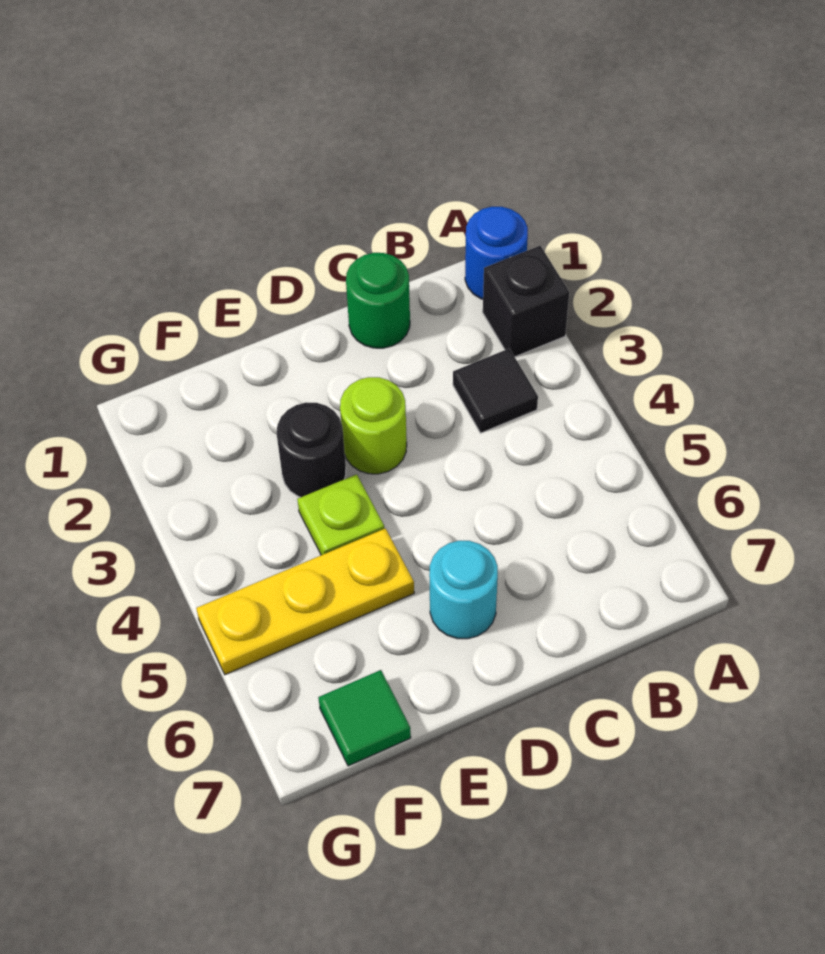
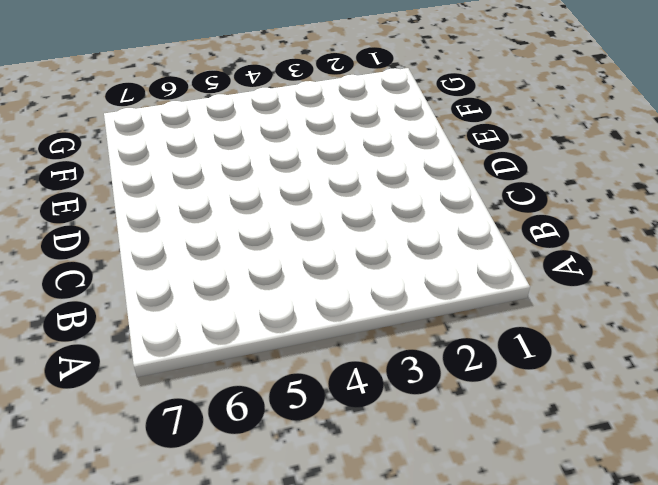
none -> blue round brick A1 level 1
none -> black brick A2 level 1

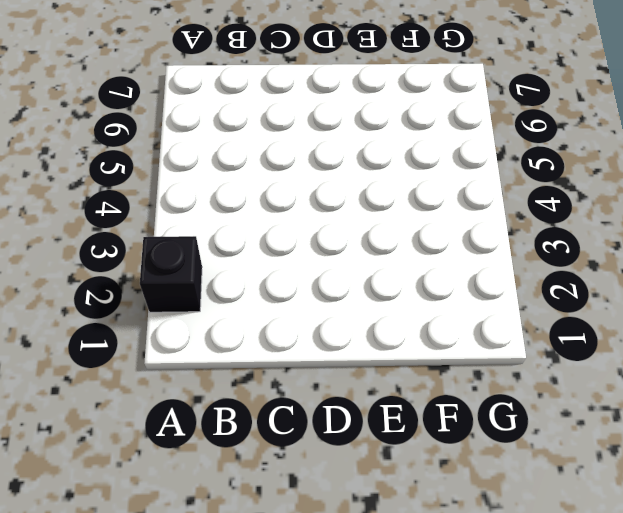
none -> blue round brick A1 level 1
none -> black tile B3 level 1

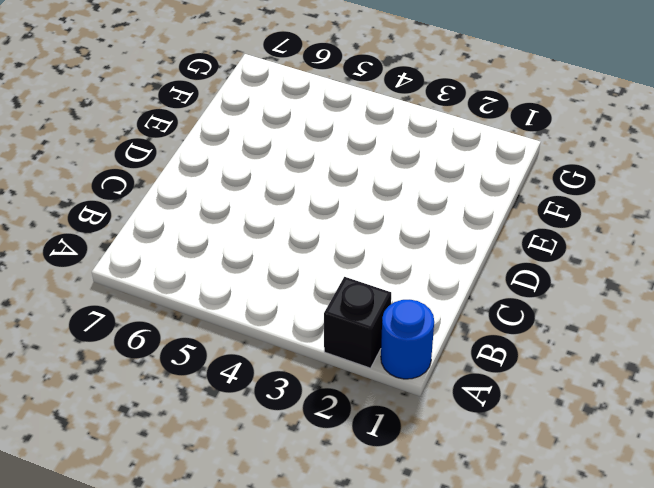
none -> black tile B3 level 1
none -> green round brick C1 level 1

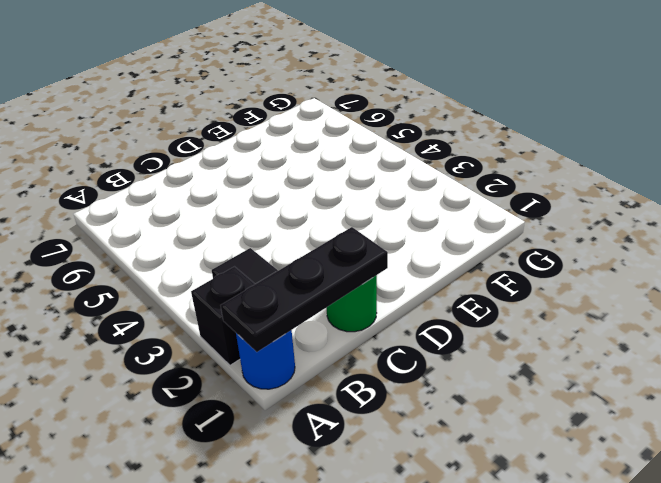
black plate A1:C1 level 2 -> none
none -> lime round brick D3 level 1
none -> cyan round brick D6 level 1

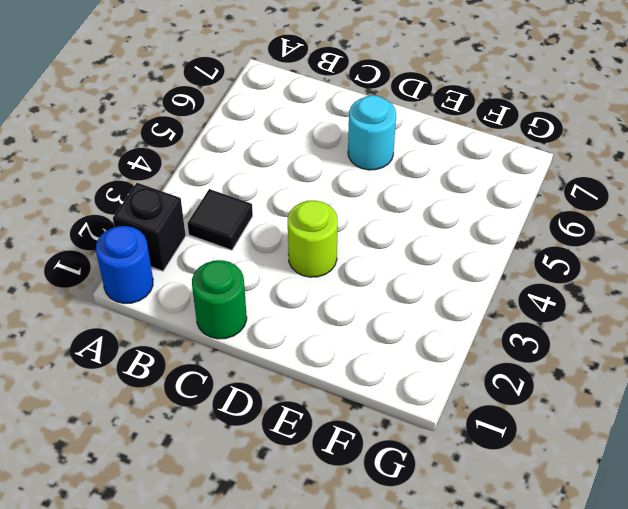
none -> black round brick E3 level 1
none -> lime plate E4 level 1

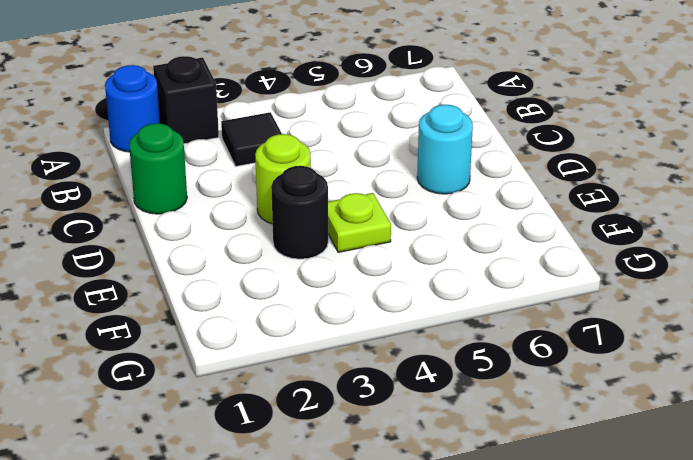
none -> yellow plate E5:G5 level 1
none -> green tile F7 level 1

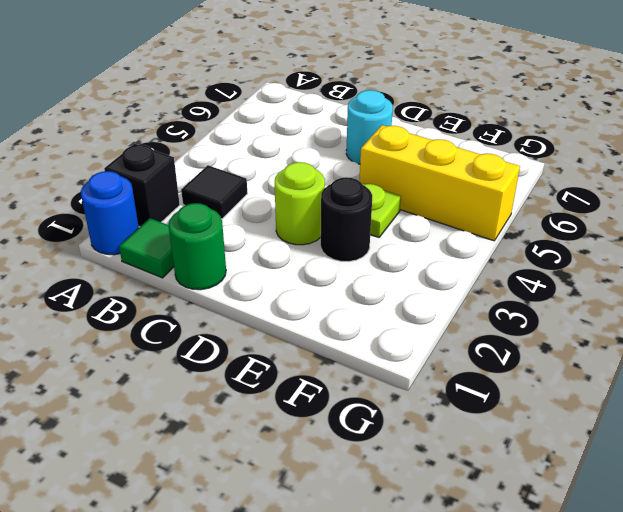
green tile B1 level 1 -> green tile F7 level 1
yellow brick E5:G5 level 1 -> yellow plate E5:G5 level 1

